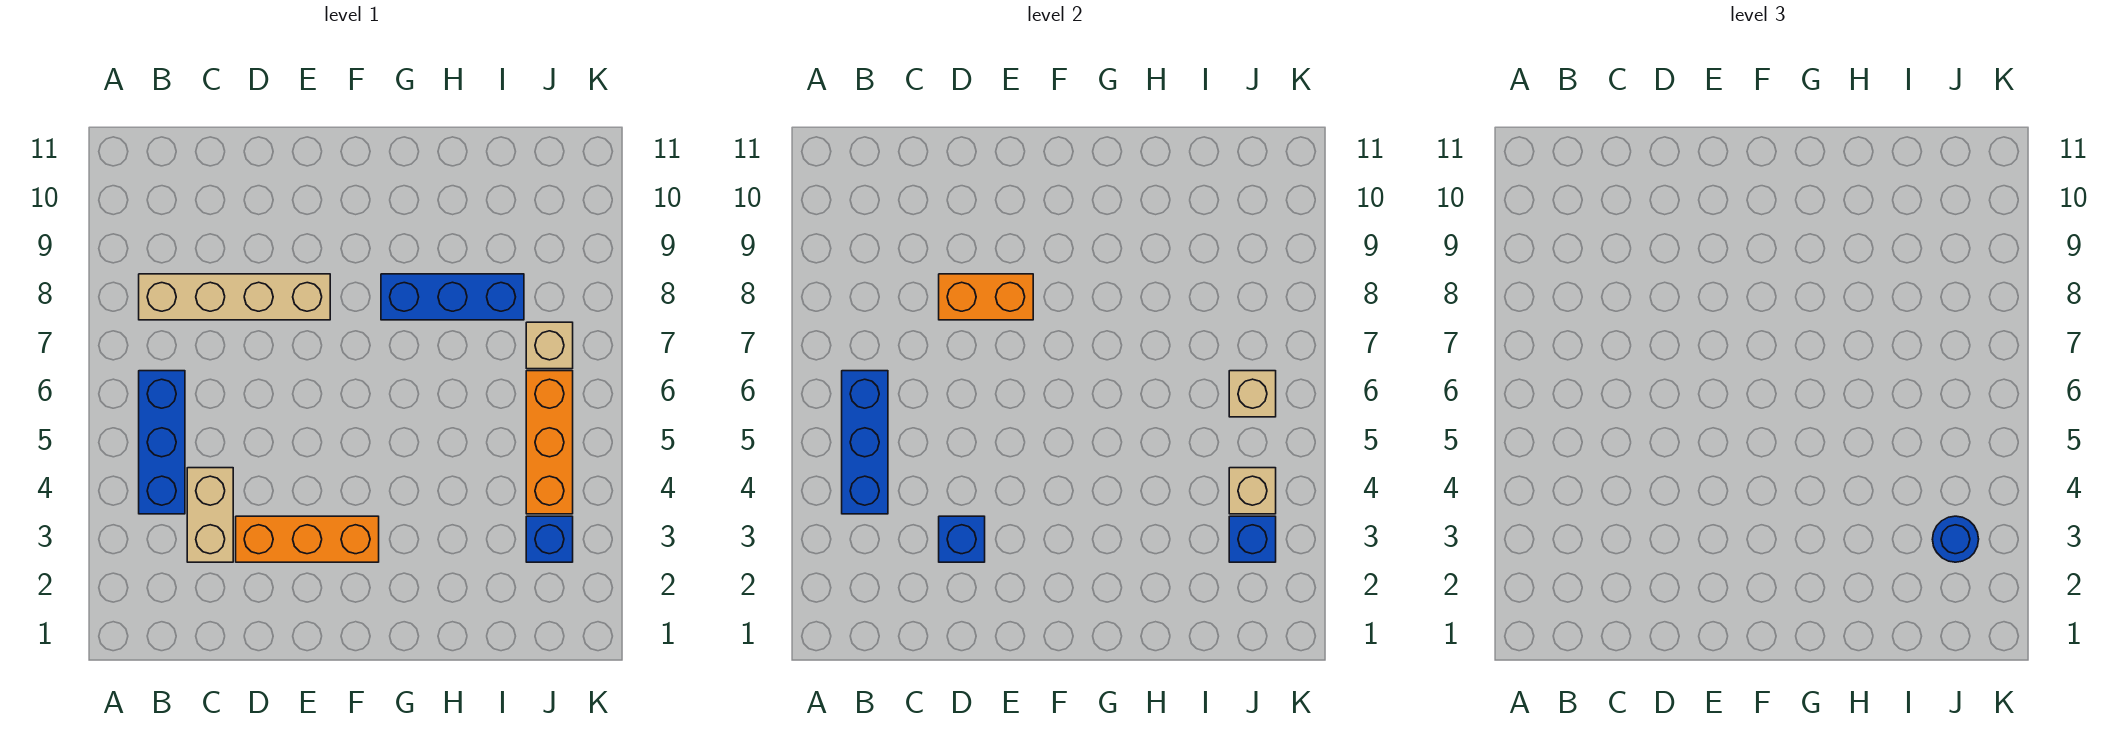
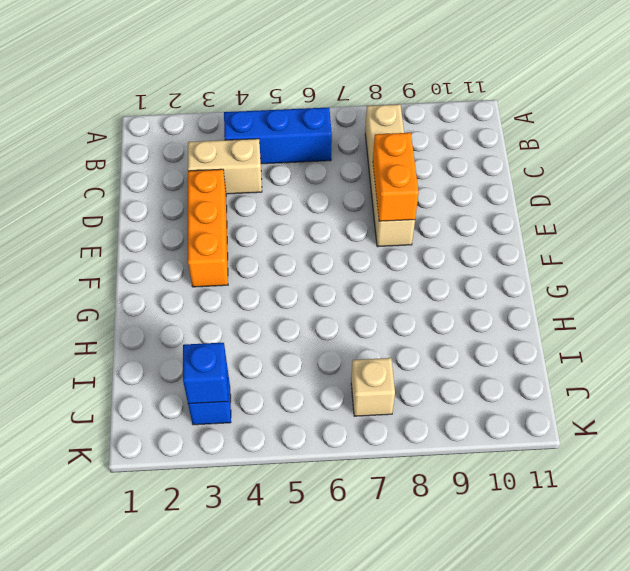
none -> blue brick G8:I8 level 1
none -> orange brick J4:J6 level 1
none -> blue brick B4:B6 level 2

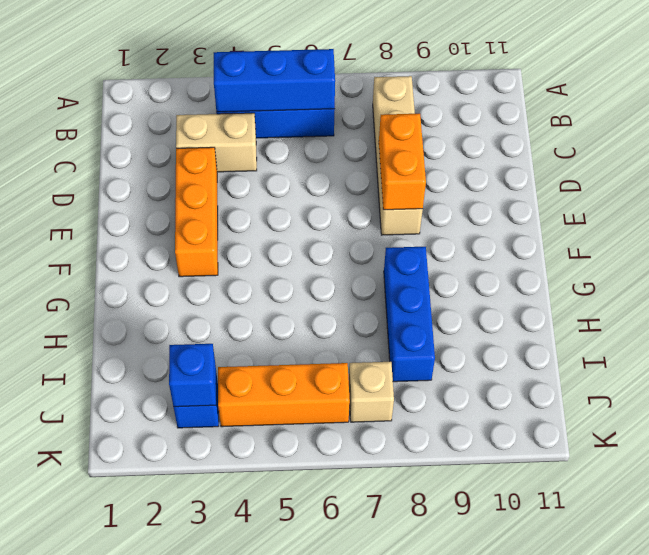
none -> blue brick D3 level 2
none -> tan brick J4 level 2
none -> tan brick J6 level 2

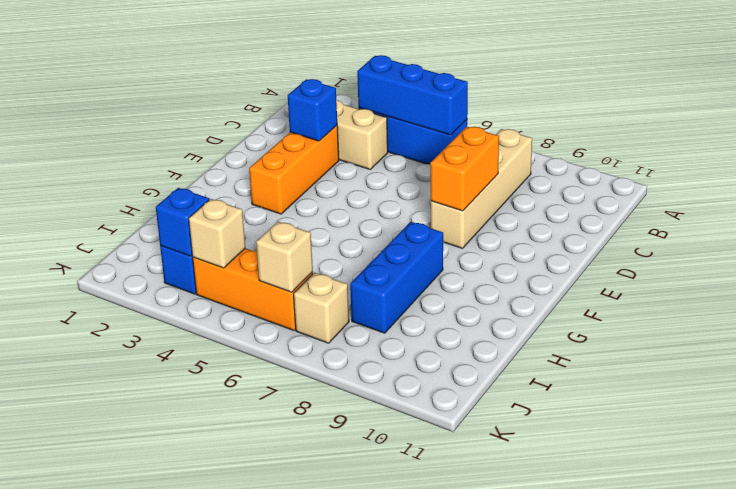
none -> blue round brick J3 level 3

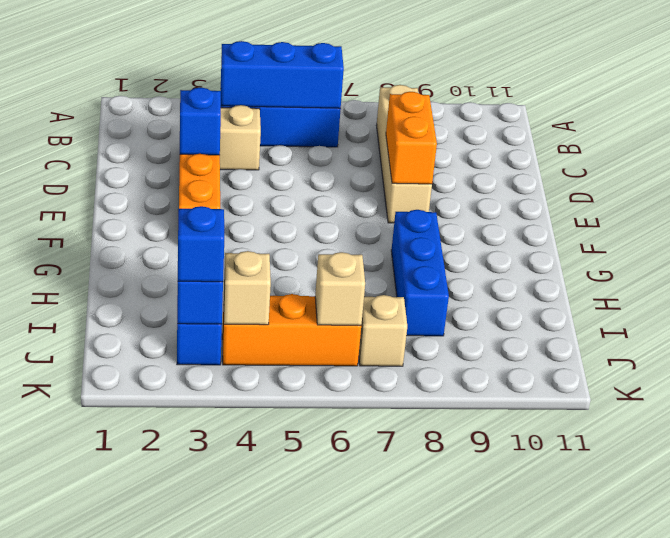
blue brick J3 level 3 -> blue round brick J3 level 3

